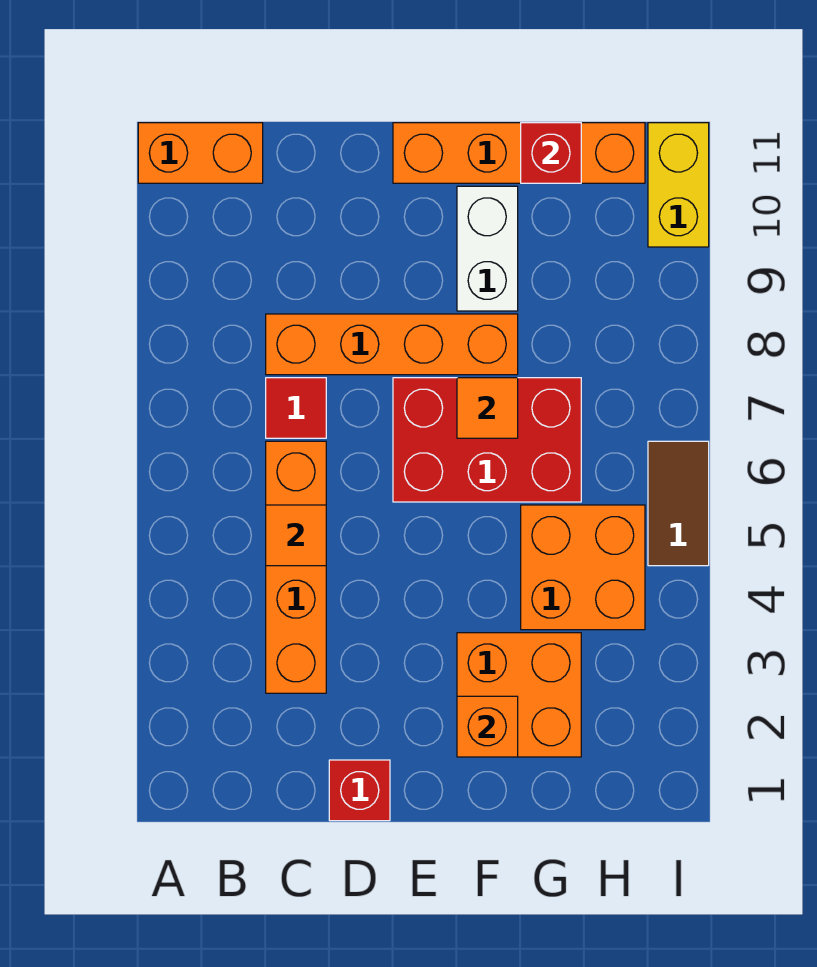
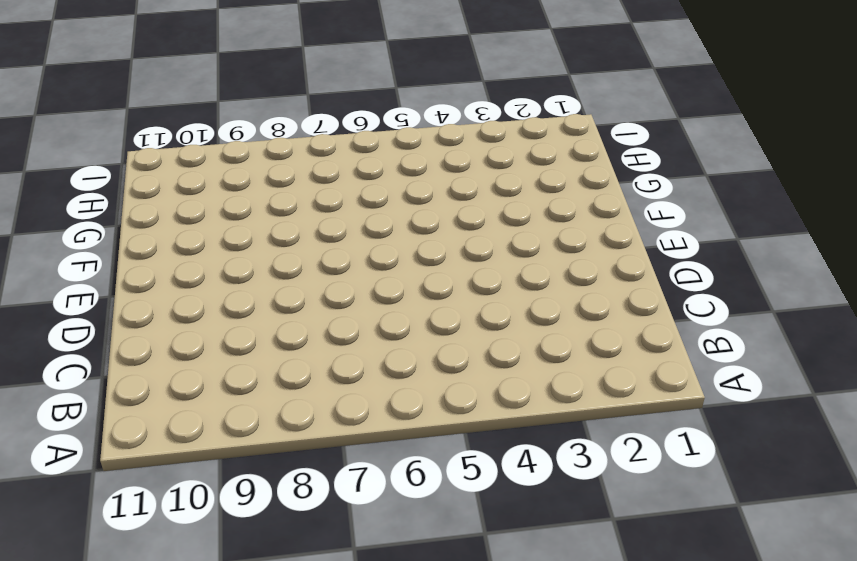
none -> orange brick A11:B11 level 1
none -> orange brick C3:C6 level 1
none -> red tile C7 level 1

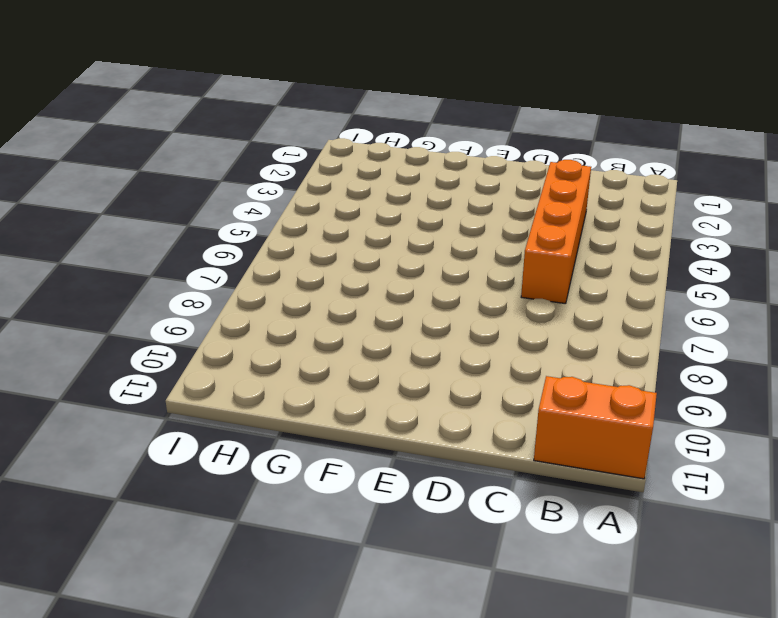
none -> red tile C7 level 1
none -> orange brick C8:F8 level 1
none -> red brick D1 level 1

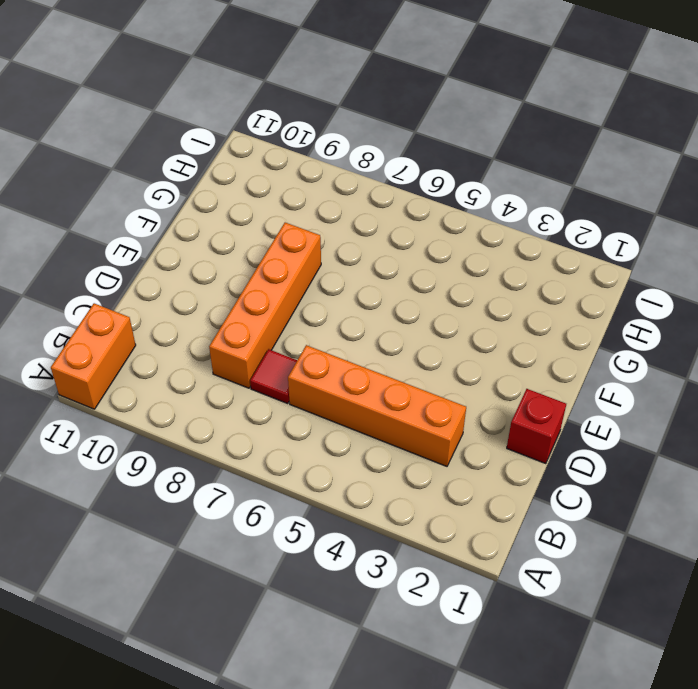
none -> red brick E6:G7 level 1
none -> orange brick E11:H11 level 1
none -> orange brick F2:G3 level 1

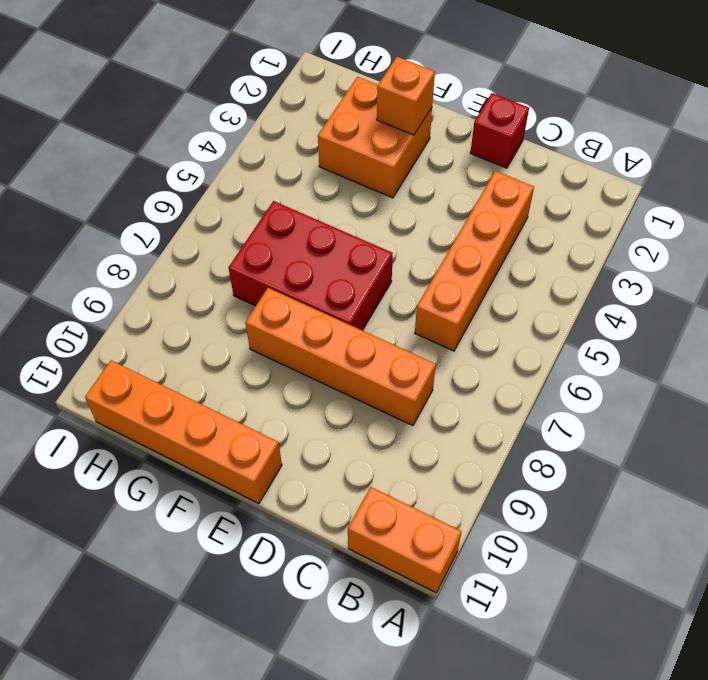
none -> red tile C7 level 1
none -> white brick F9:F10 level 1
none -> orange brick G4:H5 level 1

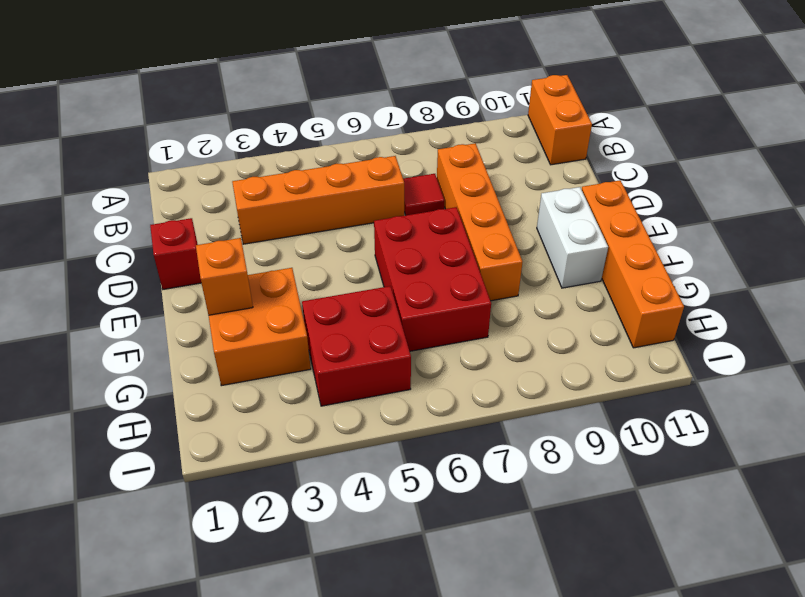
white brick E10:F10 level 1 -> white brick F9:F10 level 1
red brick G4:H5 level 1 -> orange brick G4:H5 level 1
none -> brown tile I5:I6 level 1
none -> yellow brick I10:I11 level 1
none -> orange tile C5 level 2

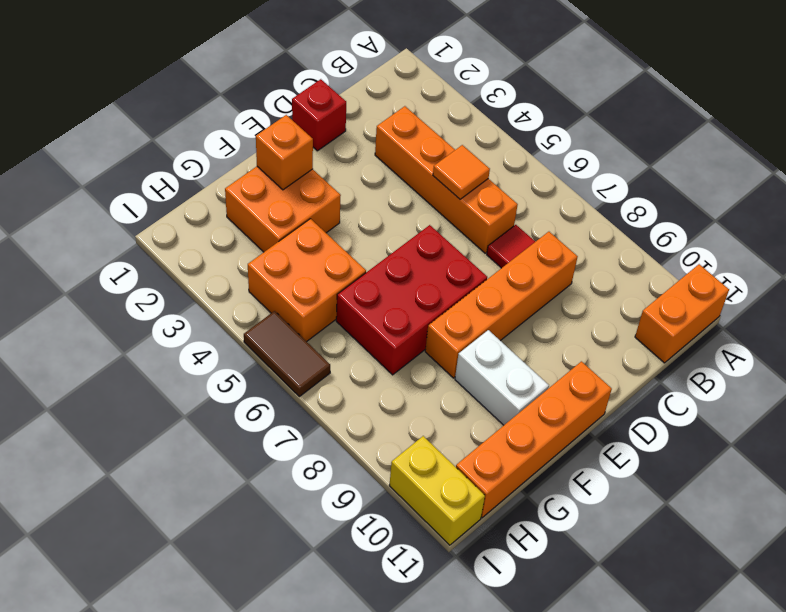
none -> orange tile F7 level 2
none -> red brick G11 level 2

